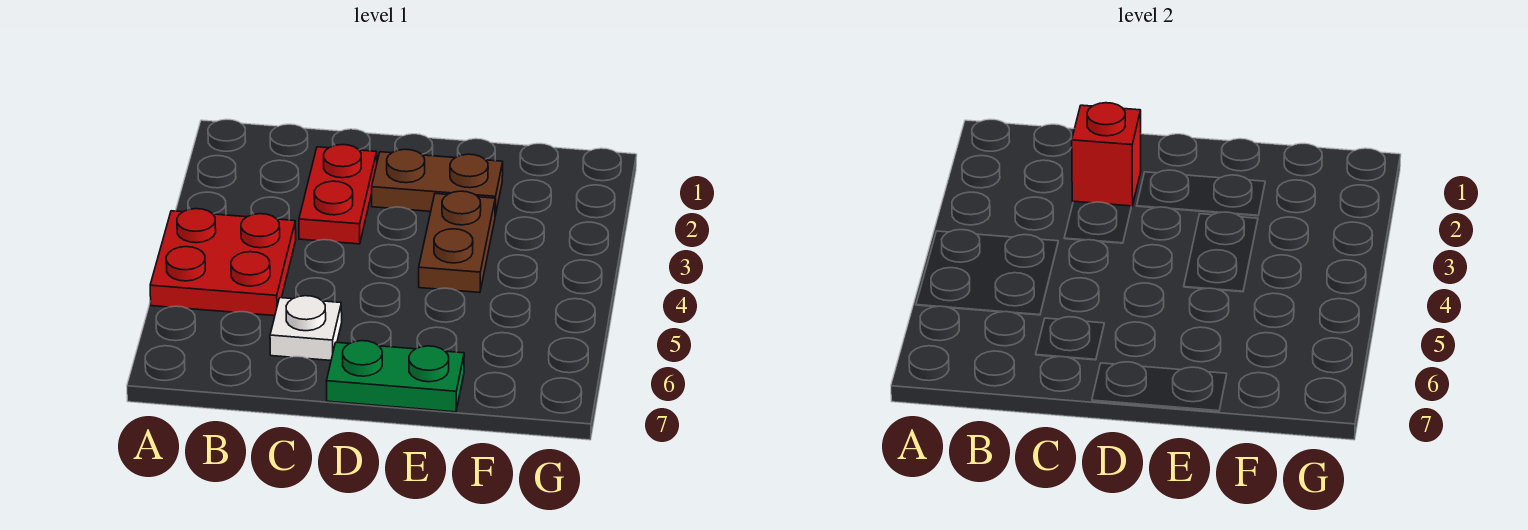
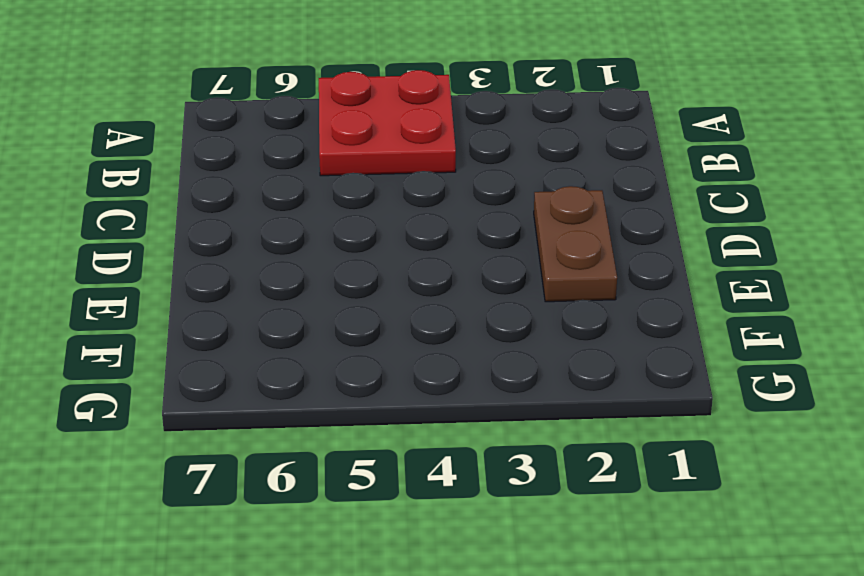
none -> red plate C2:C3 level 1
none -> white plate C6 level 1

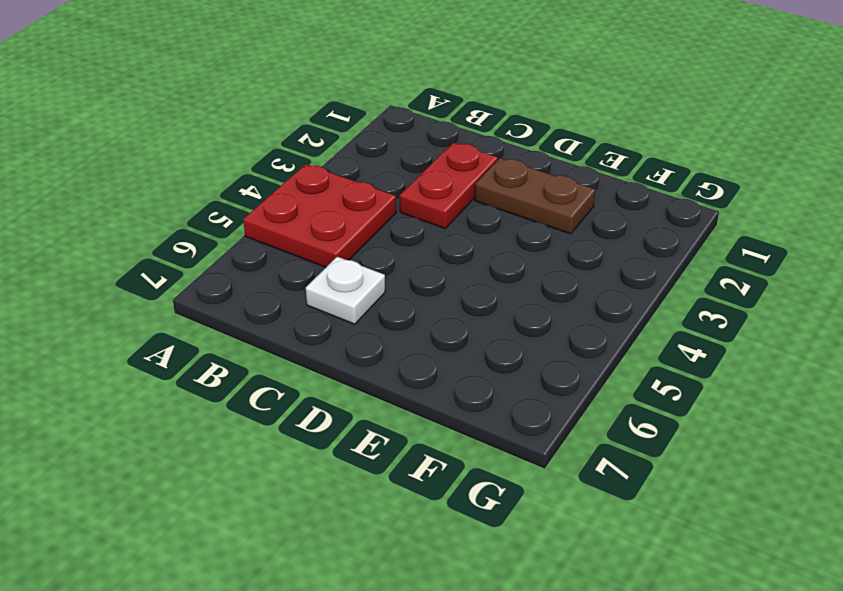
none -> green plate D7:E7 level 1
none -> brown plate E3:E4 level 1

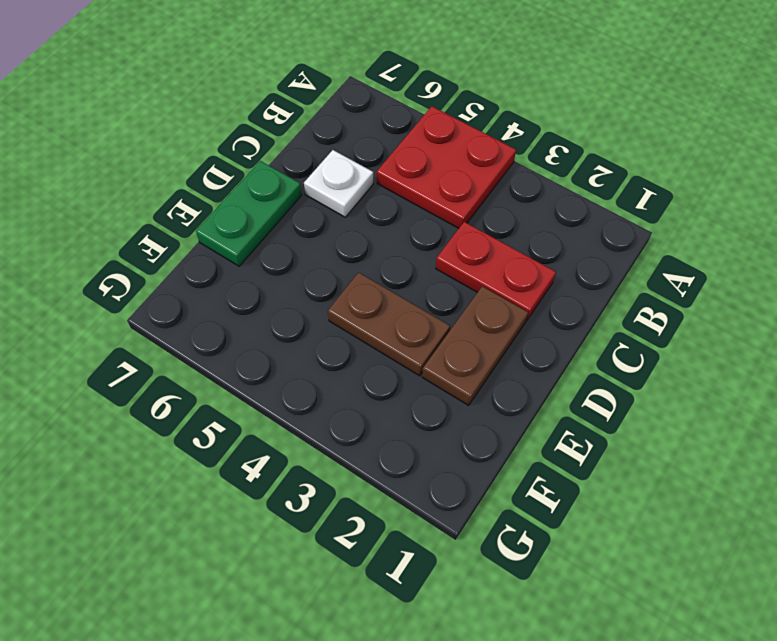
none -> red brick C2 level 2

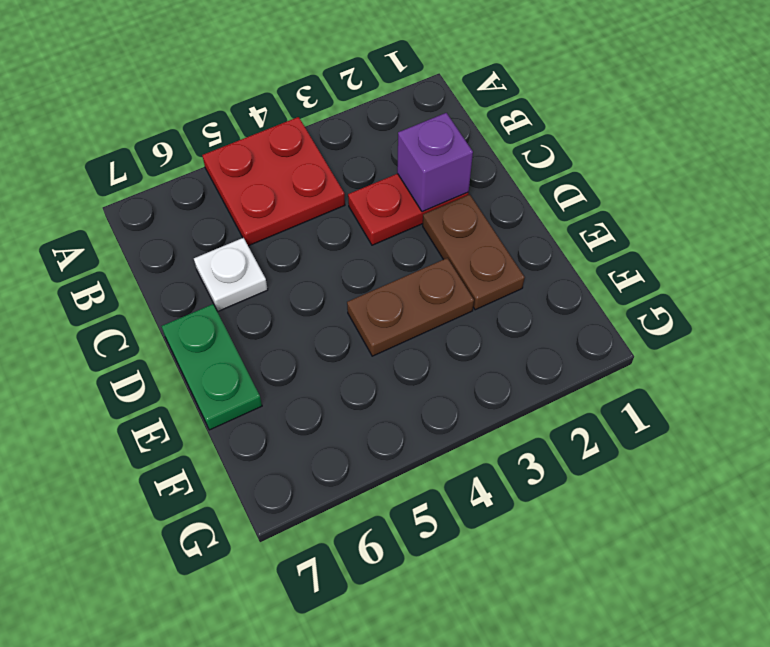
purple brick C2 level 2 -> red brick C2 level 2

